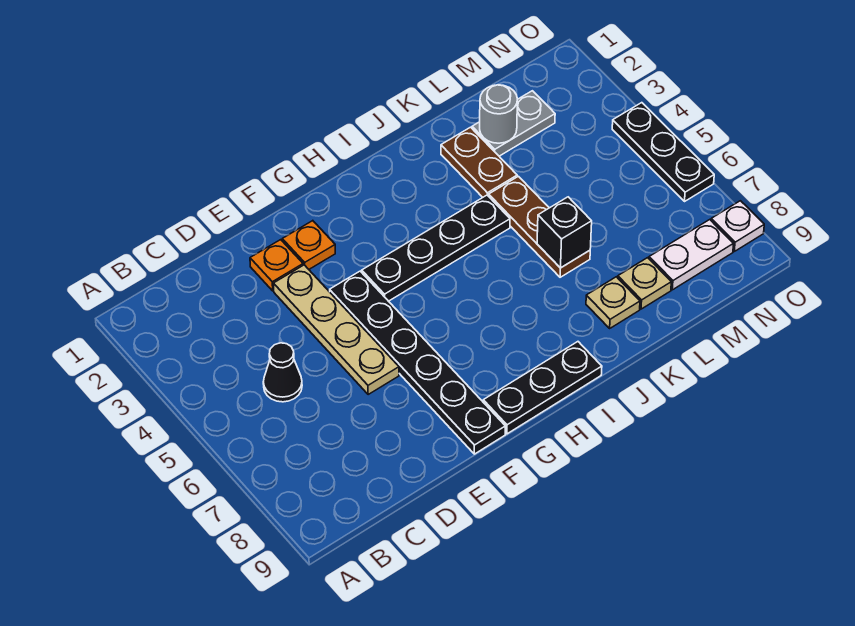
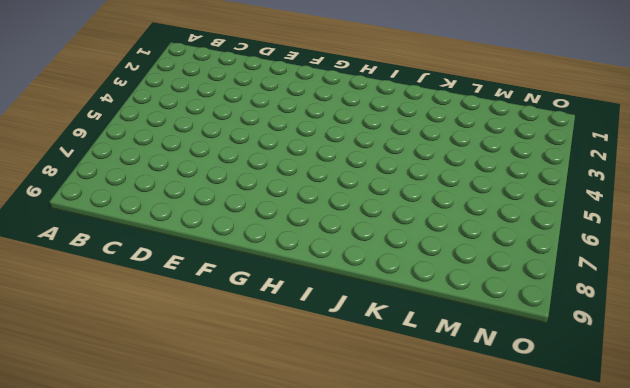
none -> black cone C5 level 1
none -> orange plate E2 level 1
none -> tan plate E3:E6 level 1

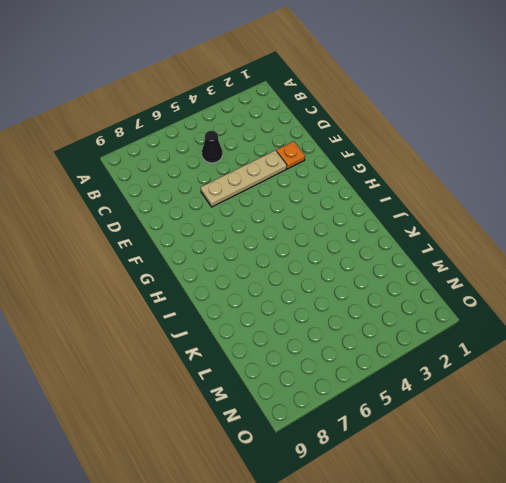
none -> orange plate F2 level 1
none -> black plate F4:F9 level 1
none -> black plate G4:J4 level 1

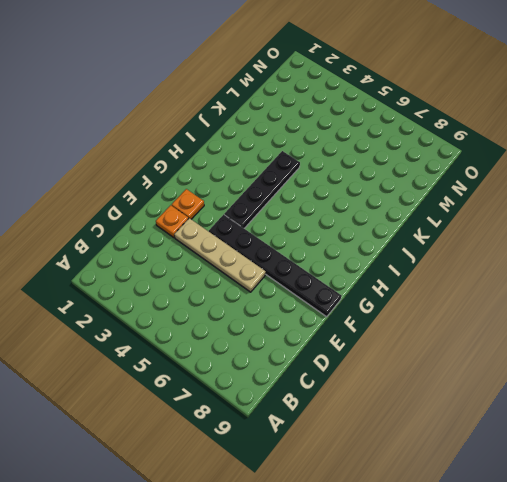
none -> black cone C5 level 1
none -> black plate G9:I9 level 1
none -> brown plate K2:K3 level 1

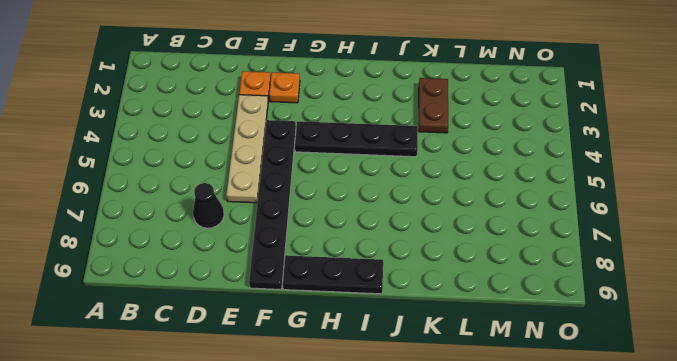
black cone D7 level 1 -> black cone C5 level 1
none -> brown plate K4:K6 level 1
none -> tan plate K8 level 1
none -> grey plate L2:M2 level 1

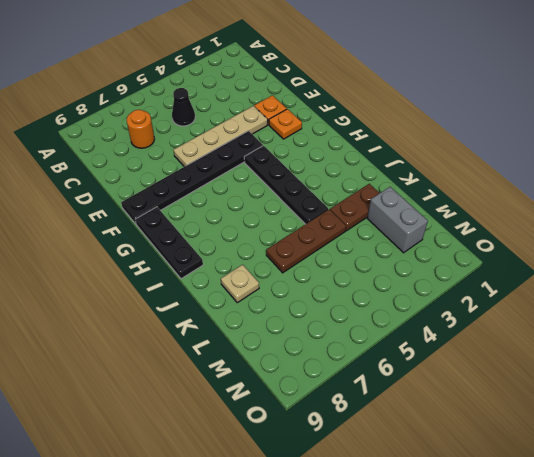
orange round brick C7 level 1 -> none
grey brick L2:M2 level 1 -> grey plate L2:M2 level 1
none -> tan plate L8 level 1
none -> white plate M8:N8 level 1
none -> black plate O4:O6 level 1

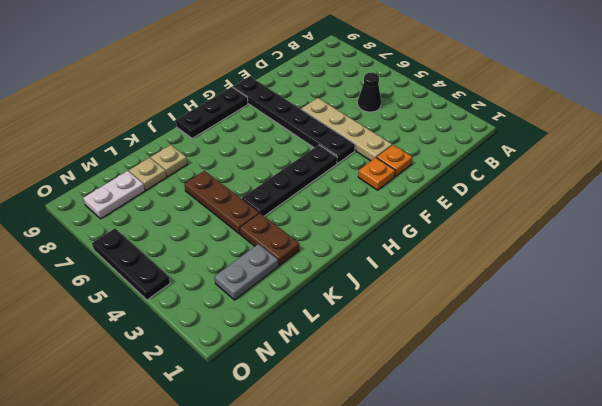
none -> white plate O8 level 1
none -> black brick K6 level 2
none -> grey round brick L2 level 2

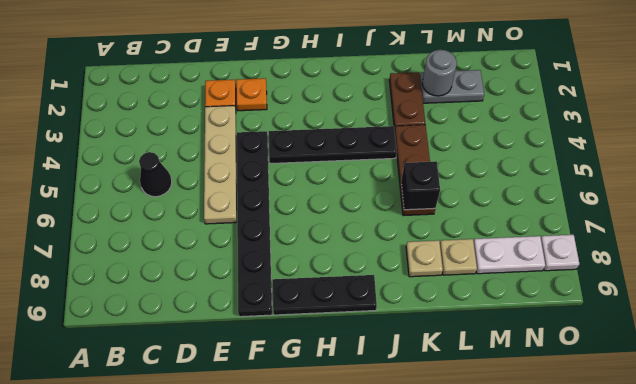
none -> black plate O4:O6 level 1

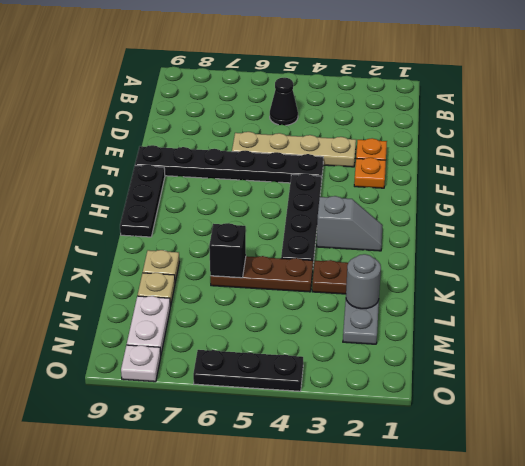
grey slope I2:I3 level 1 top 3 -> none

